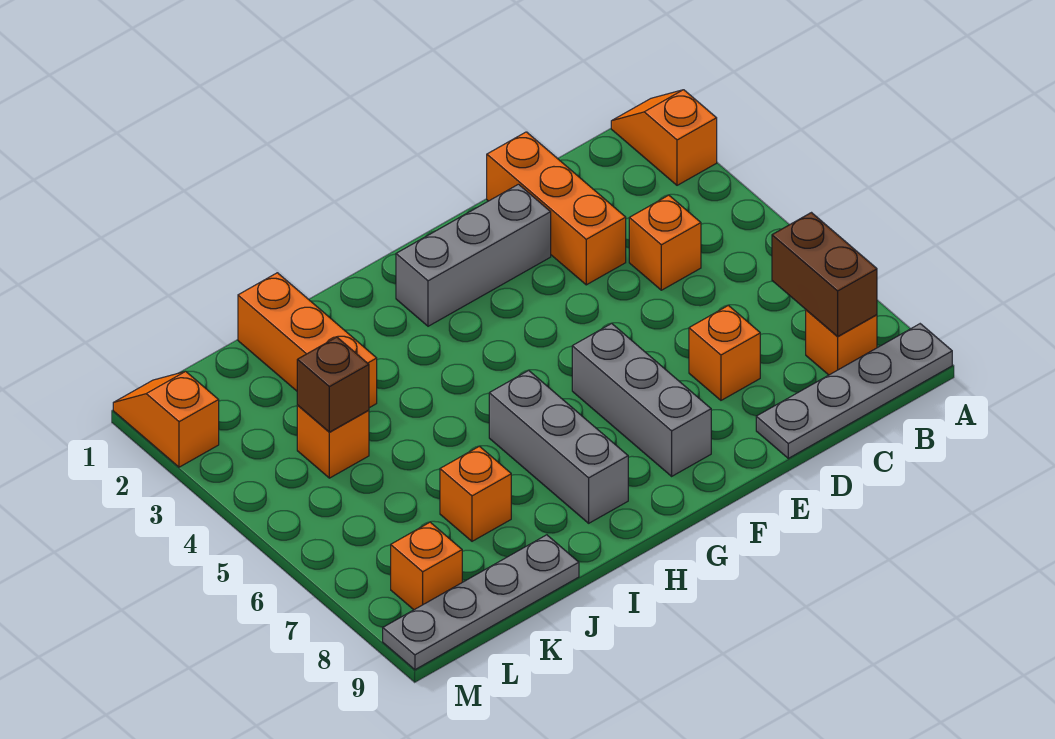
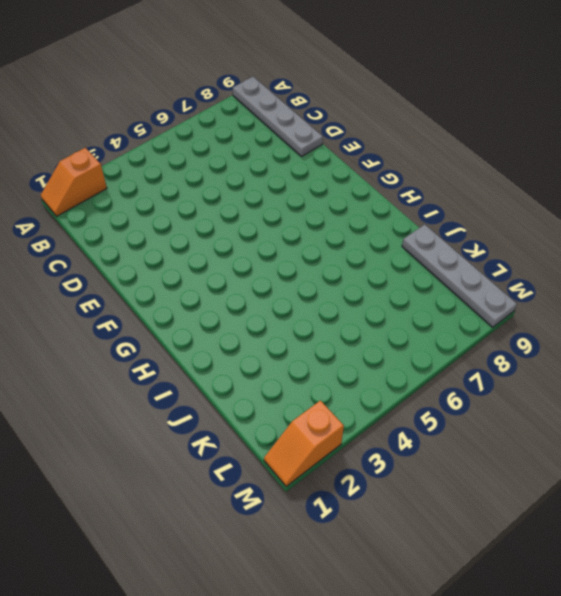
none -> orange brick B8 level 1
none -> orange brick C4 level 1
none -> orange brick D1:D3 level 1

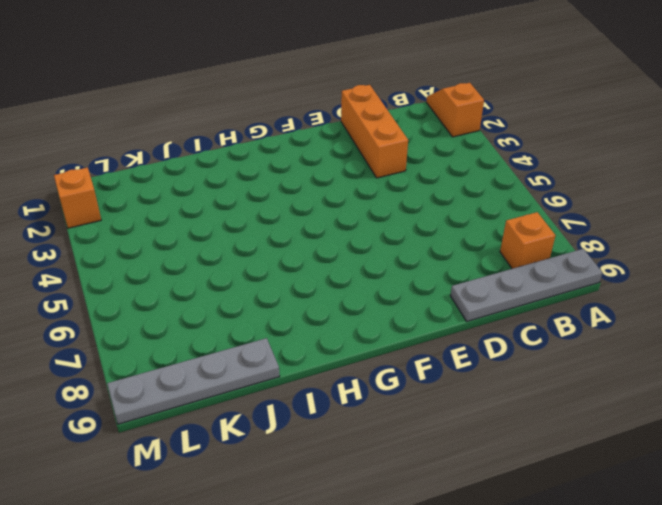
none -> orange brick C4 level 1
none -> orange brick D7 level 1
none -> grey brick E2:G2 level 1

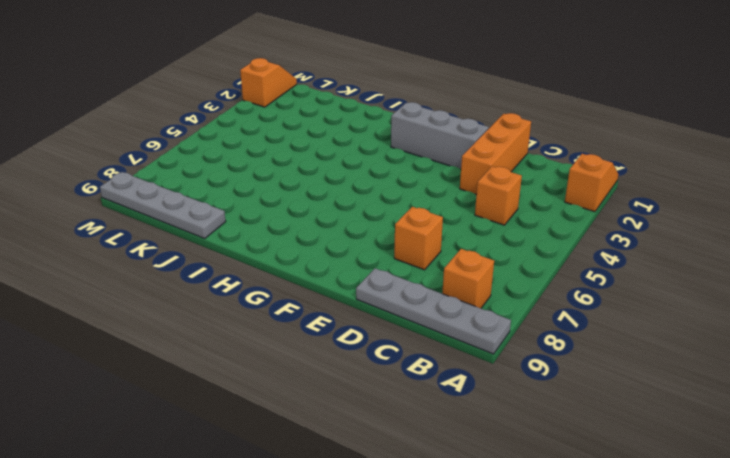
none -> grey brick F6:F8 level 1
none -> grey brick H6:H8 level 1
none -> orange brick J1:J3 level 1

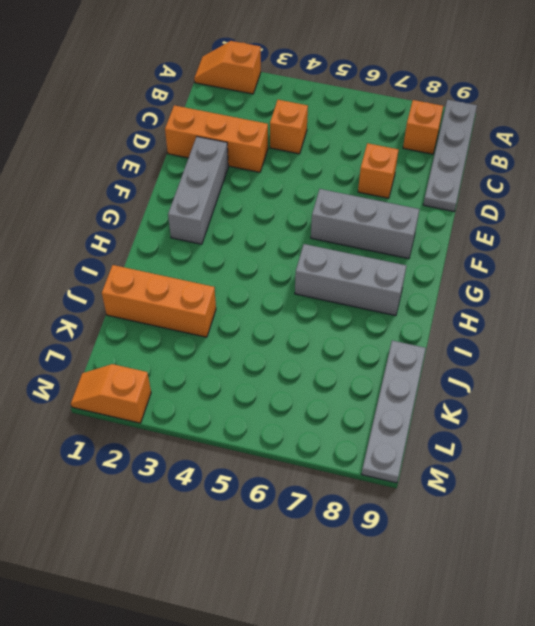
none -> orange brick J7 level 1
none -> orange brick K4 level 1
none -> orange brick L8 level 1

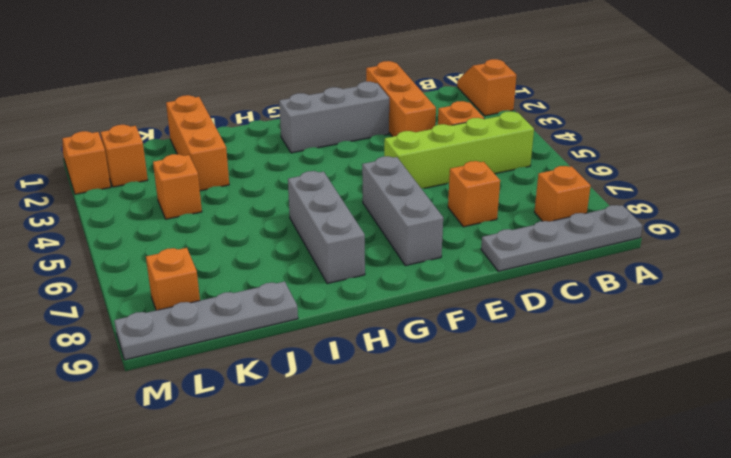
lime brick B5:E5 level 1 -> none
orange brick L2 level 1 -> orange brick J7 level 1
none -> brown brick B7:B8 level 2
none -> brown brick K4 level 2

